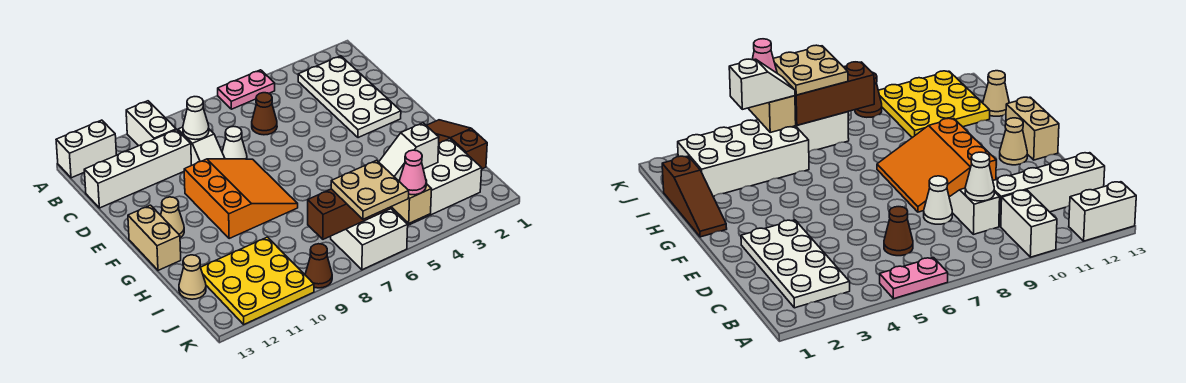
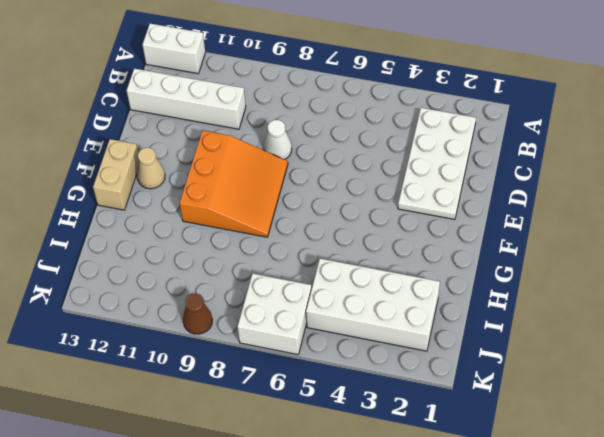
none -> pink plate A5:A6 level 1
none -> white brick A10:B10 level 1
none -> brown cone C6 level 1

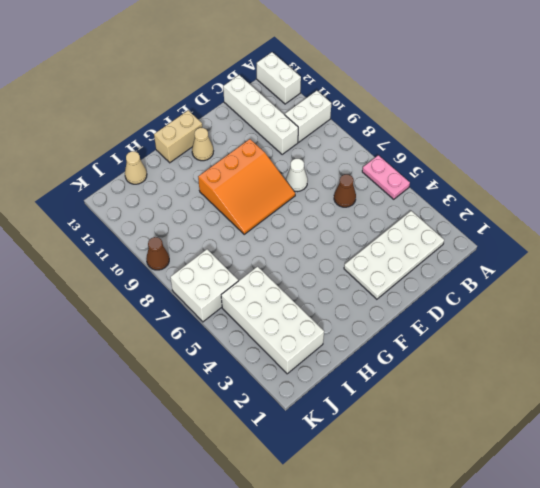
none -> white slope C9:D9 level 1 top C
none -> brown slope G1:I1 level 1 top I
none -> yellow plate I10:K12 level 1

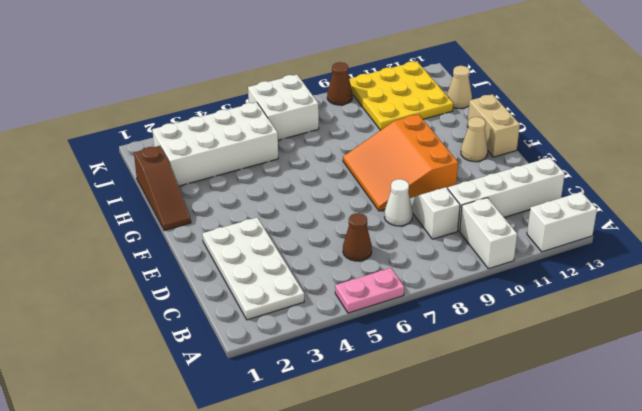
none -> white cone C9 level 2
none -> tan brick J5:K5 level 2
none -> brown brick J6:J8 level 2

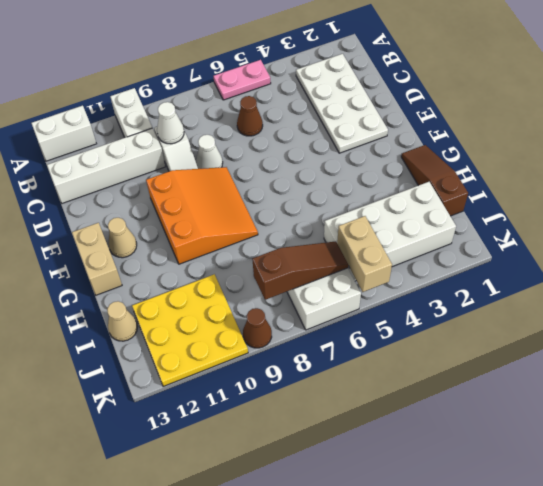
brown slope J6:J8 level 2 top 8 -> brown brick J6:J8 level 2
none -> white slope J4:J5 level 3 top 4
none -> tan plate J6:K7 level 3
none -> pink cone K5 level 3

